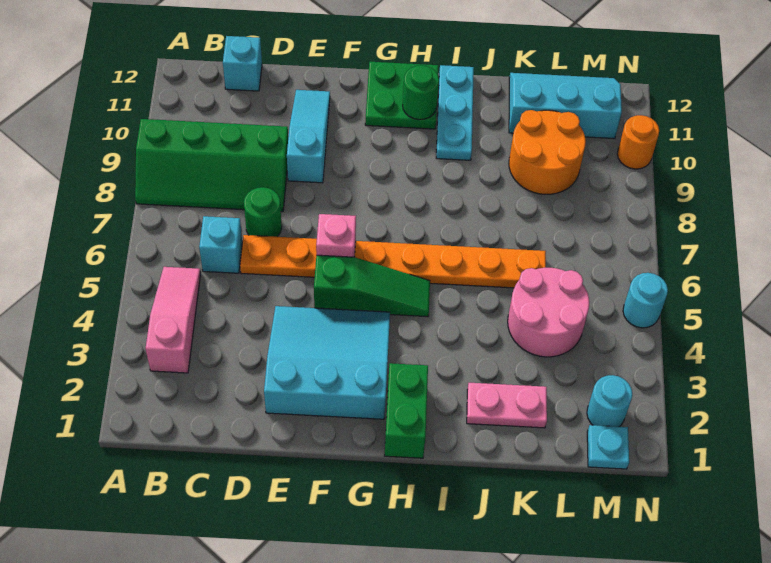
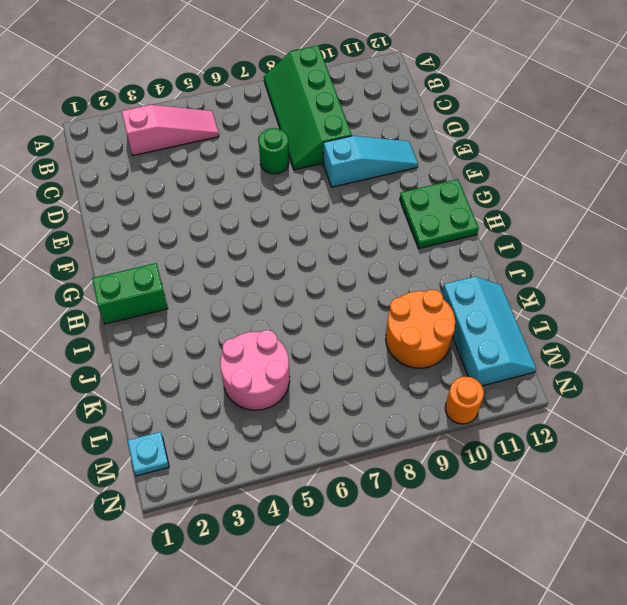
none -> cyan brick C6 level 1
none -> cyan brick C12 level 1
none -> orange plate D6:K6 level 1

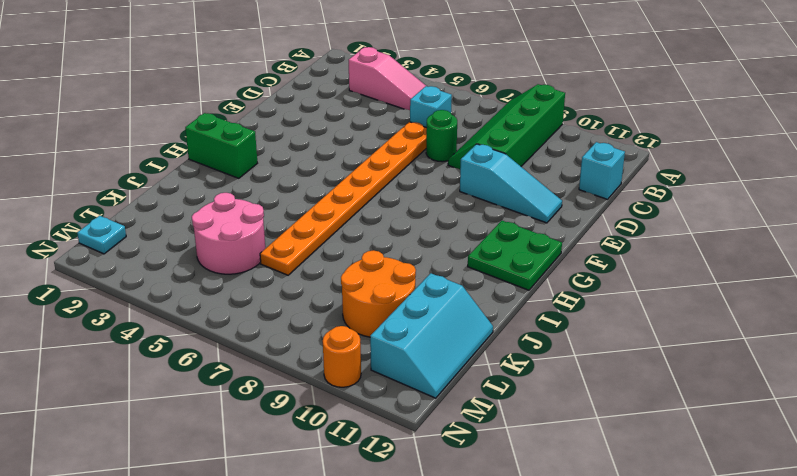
none -> cyan slope E2:G4 level 1 top 2
none -> green slope F5:H5 level 1 top F
none -> cyan plate I10:I12 level 1

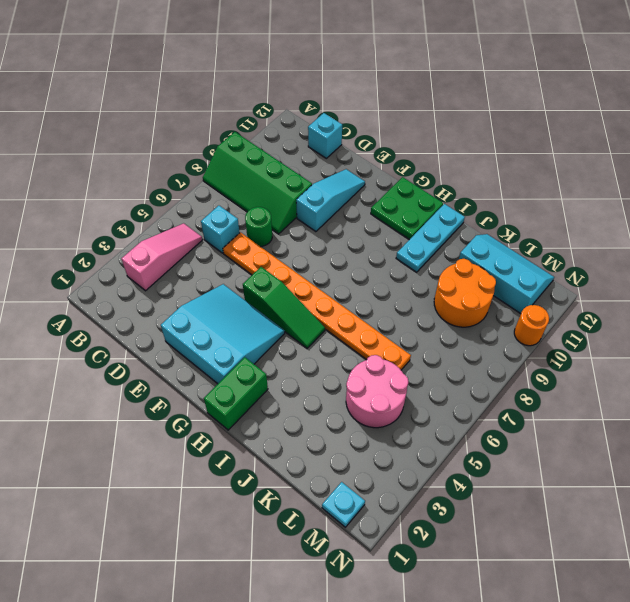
none -> pink plate J2:K2 level 1
none -> cyan round brick M2 level 1
none -> cyan round brick N5 level 1

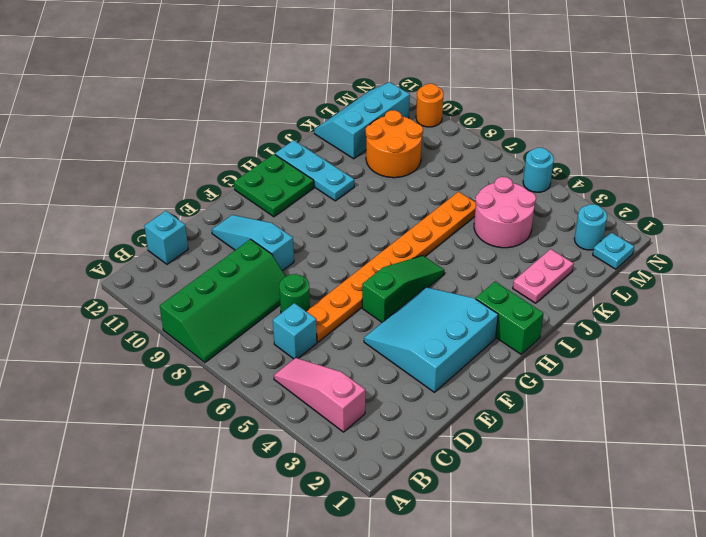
none -> pink brick F6 level 2
none -> green round brick H11 level 2

